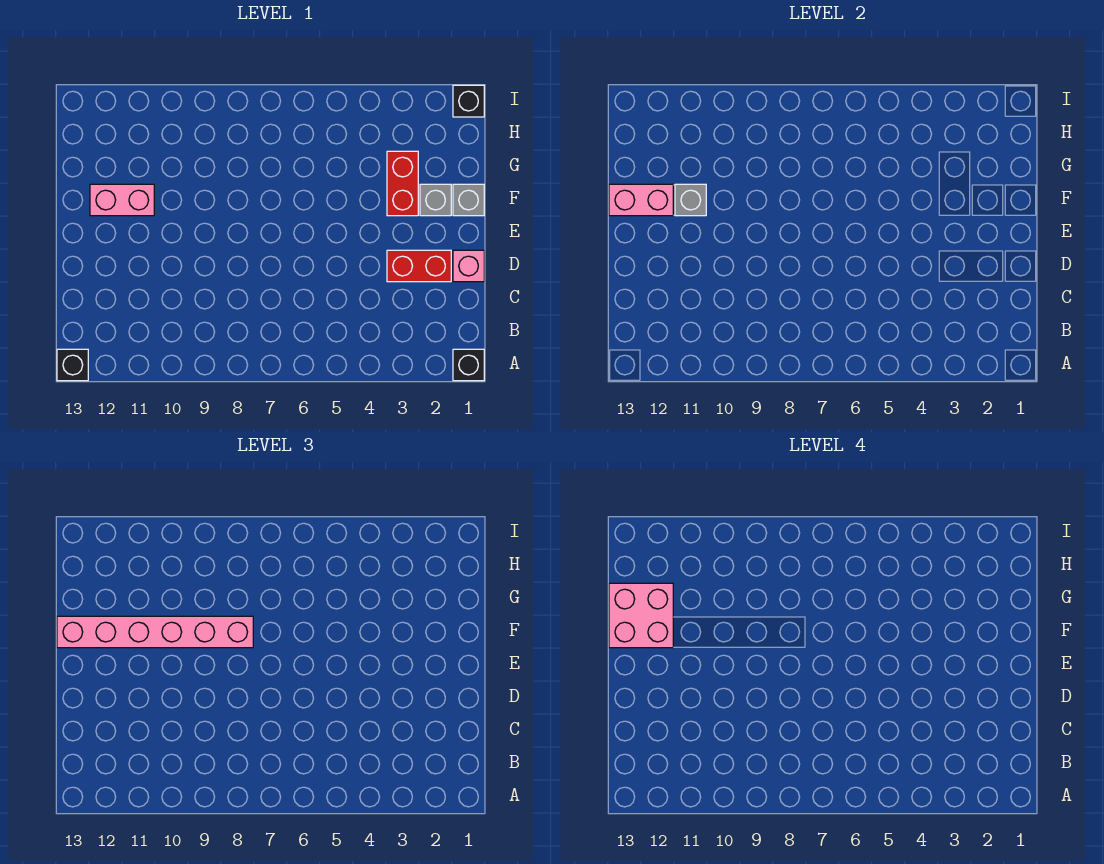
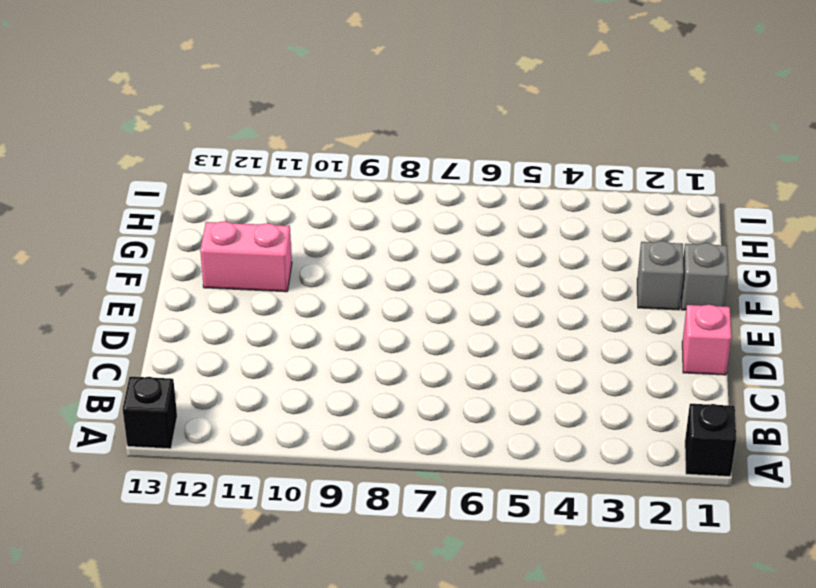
none -> red brick D2:D3 level 1
none -> red brick F3:G3 level 1
none -> black brick I1 level 1

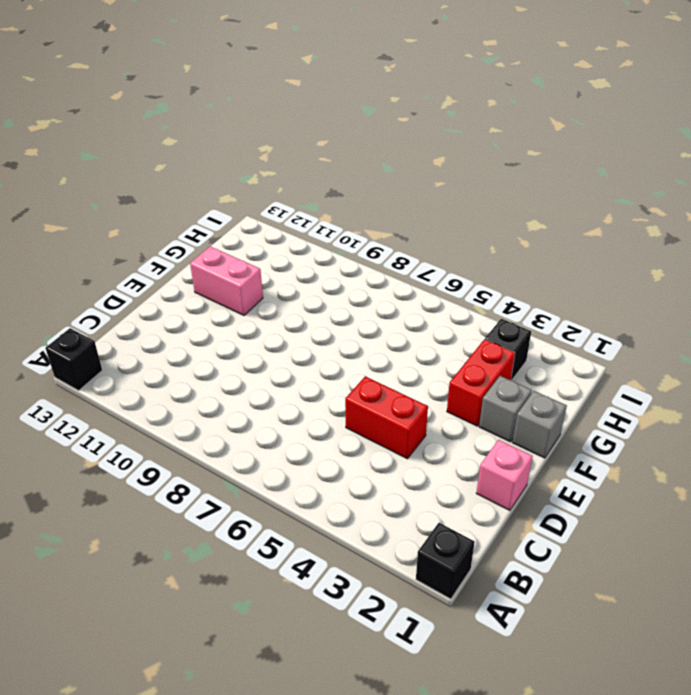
red brick D4:D5 level 1 -> red brick D2:D3 level 1
black brick H3 level 1 -> black brick I1 level 1
none -> grey brick F11 level 2
none -> pink brick F12:F13 level 2
none -> pink brick F8:F13 level 3

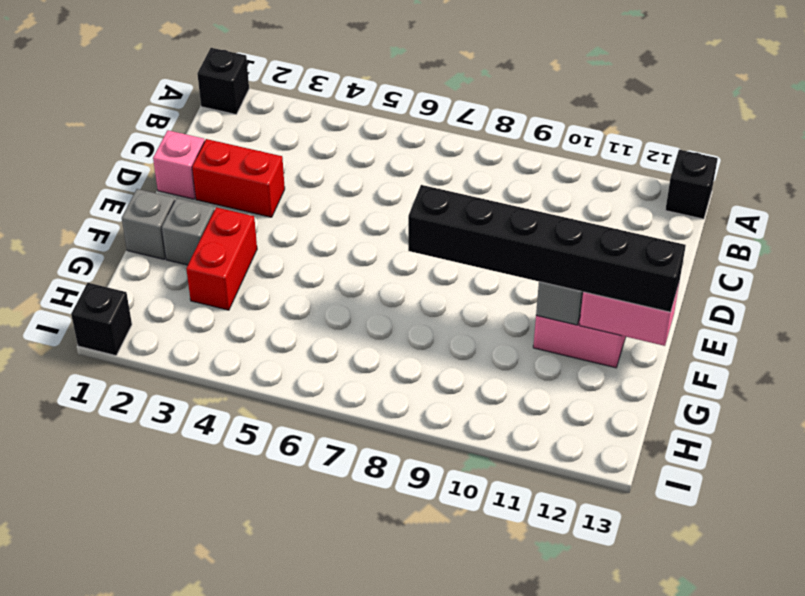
black brick F8:F13 level 3 -> pink brick F8:F13 level 3
none -> pink brick F12:G13 level 4

